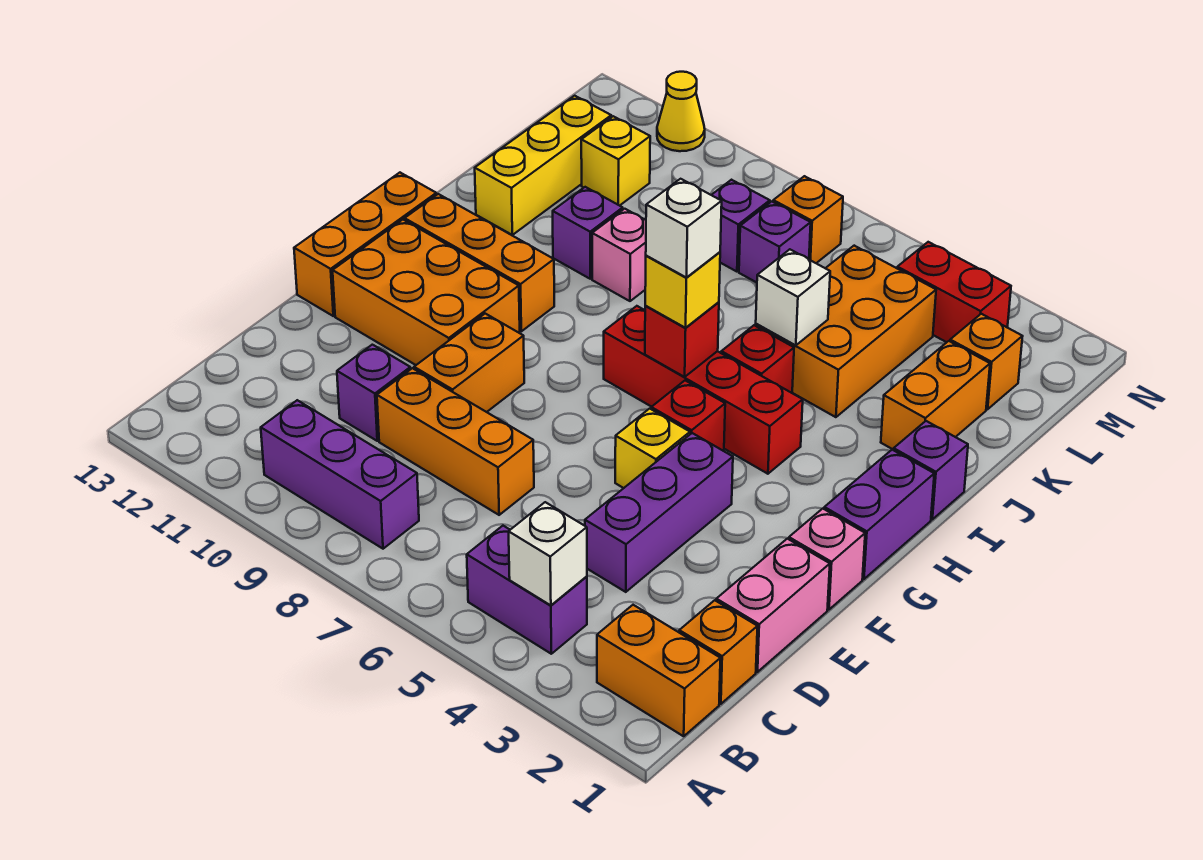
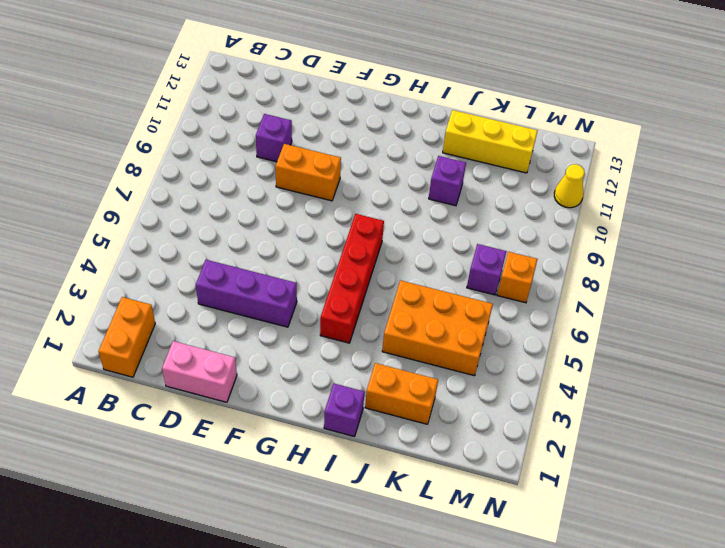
none -> purple brick B4:B5 level 1
none -> purple brick B8:B10 level 1
none -> orange brick C1 level 1
none -> orange brick D7:D9 level 1

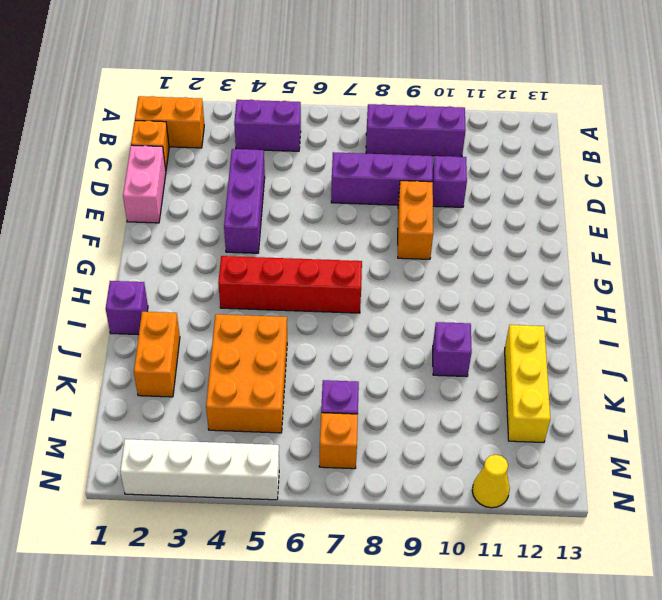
purple brick D7:D9 level 1 -> orange brick D7:D9 level 1
white brick N2:N5 level 1 -> none
none -> pink brick F1 level 1
none -> yellow brick F5 level 1
none -> orange brick F10:G12 level 1
none -> orange brick F13:H13 level 1

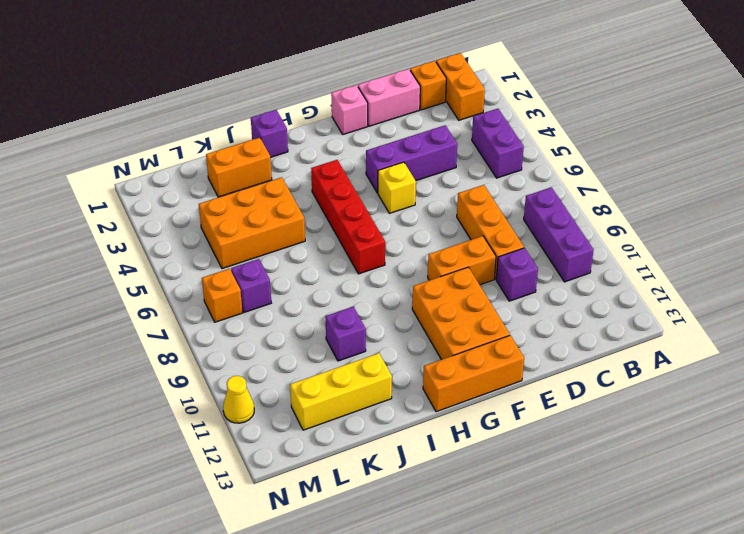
none -> purple brick G1:H1 level 1
none -> red brick G5 level 1
none -> orange brick H10:H12 level 1
none -> red brick I5 level 1

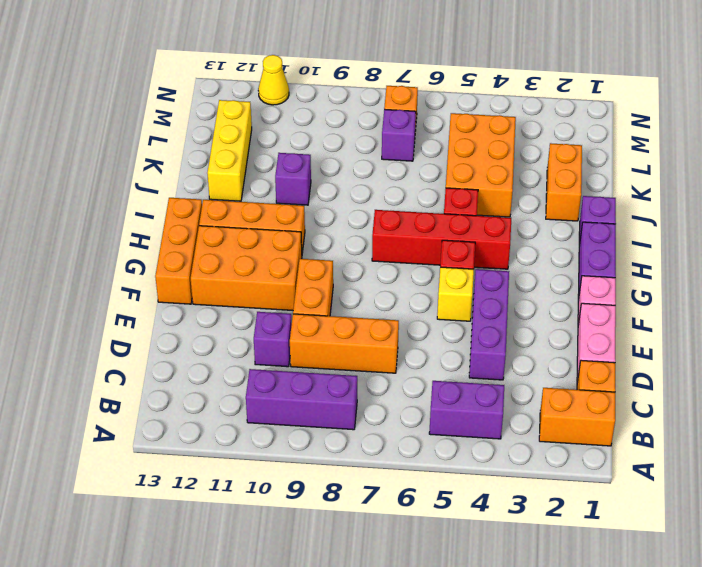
none -> pink brick J9 level 1
none -> orange brick L2 level 1
none -> purple brick L8 level 1
none -> yellow brick L11 level 1

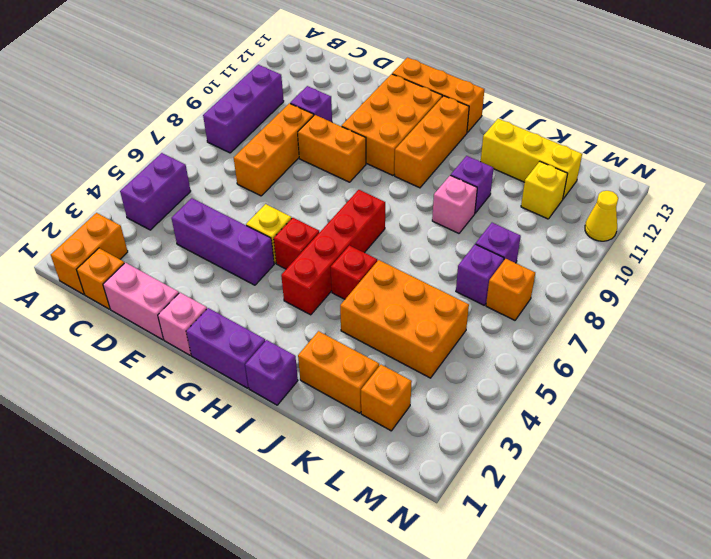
none -> red brick M3:M4 level 1
none -> white brick B4 level 2
none -> red brick H6 level 2
none -> white brick J5 level 2

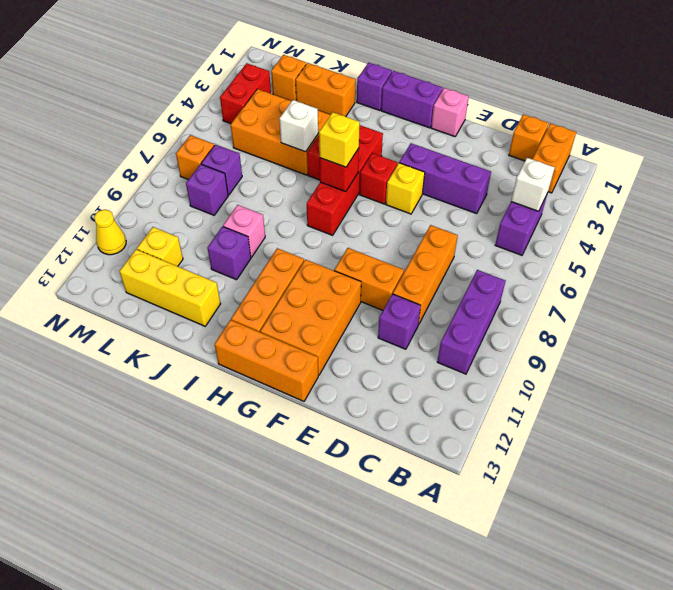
none -> pink brick D1:E1 level 1
none -> white brick H6 level 4

